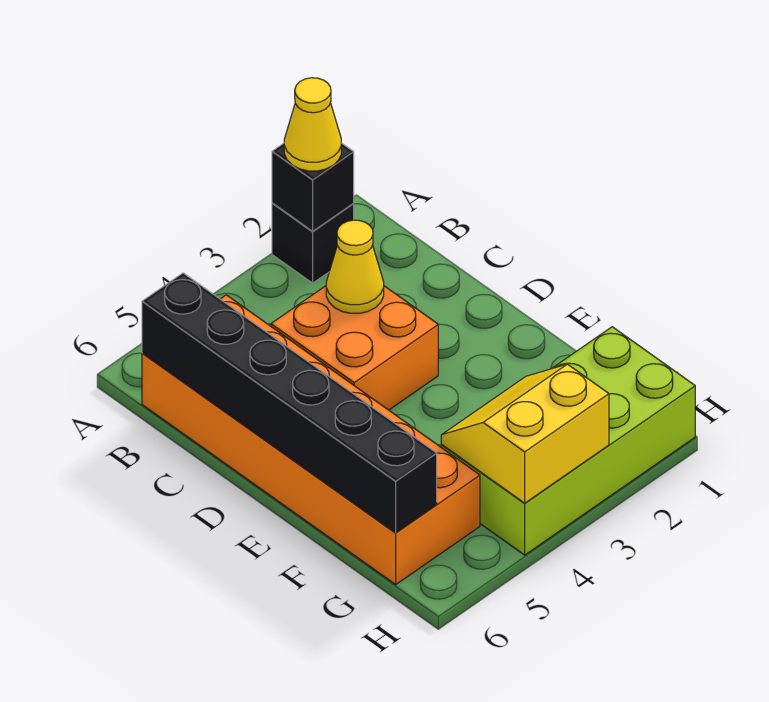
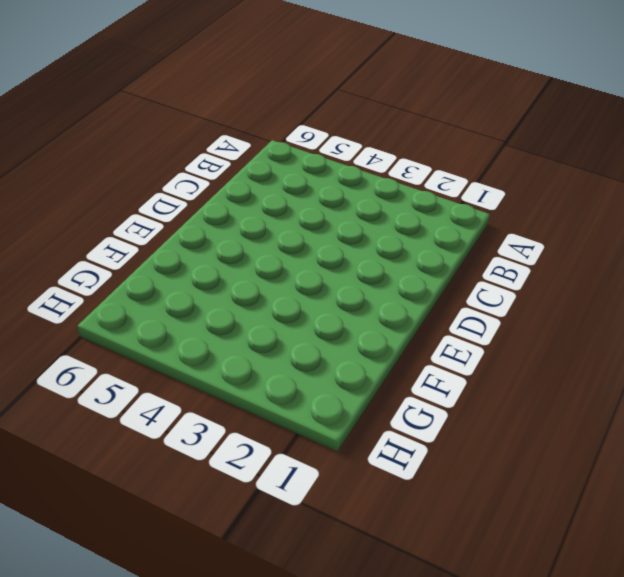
none -> black brick A2 level 1
none -> orange brick B5:G6 level 1

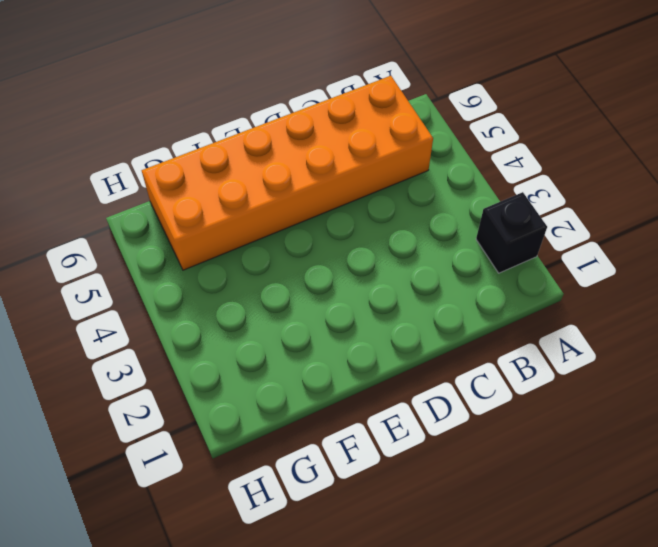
none -> orange brick C3:D4 level 1
none -> lime brick G1:H4 level 1

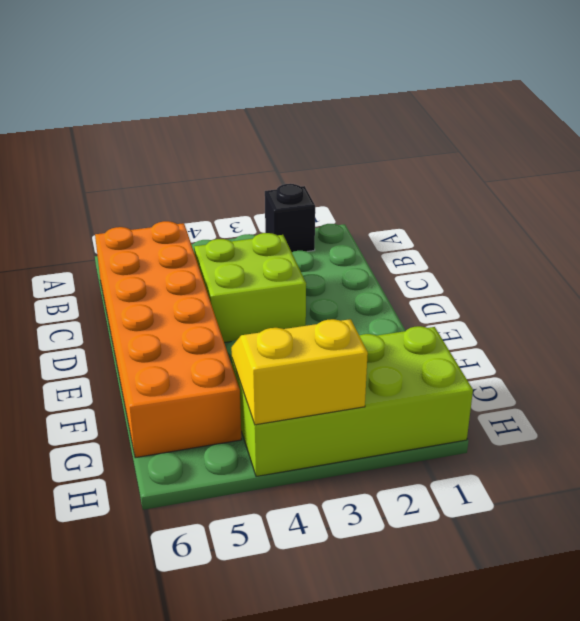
lime brick C3:D4 level 1 -> orange brick C3:D4 level 1
none -> black brick A2 level 2
none -> black brick B6:G6 level 2

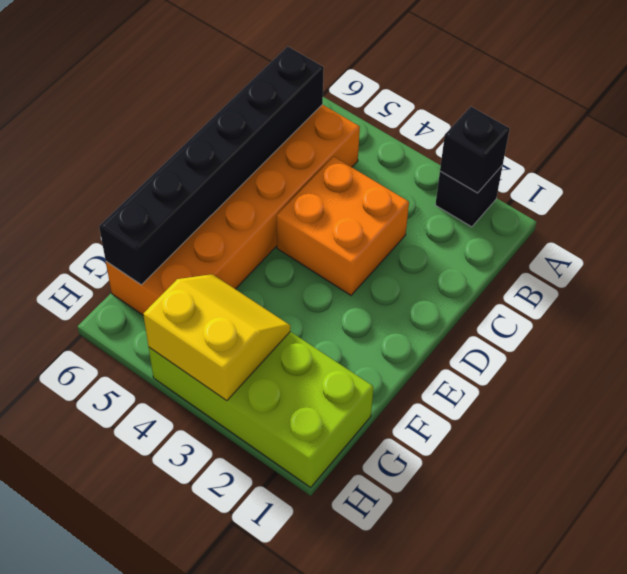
none -> yellow cone C3 level 2
none -> yellow cone A2 level 3

